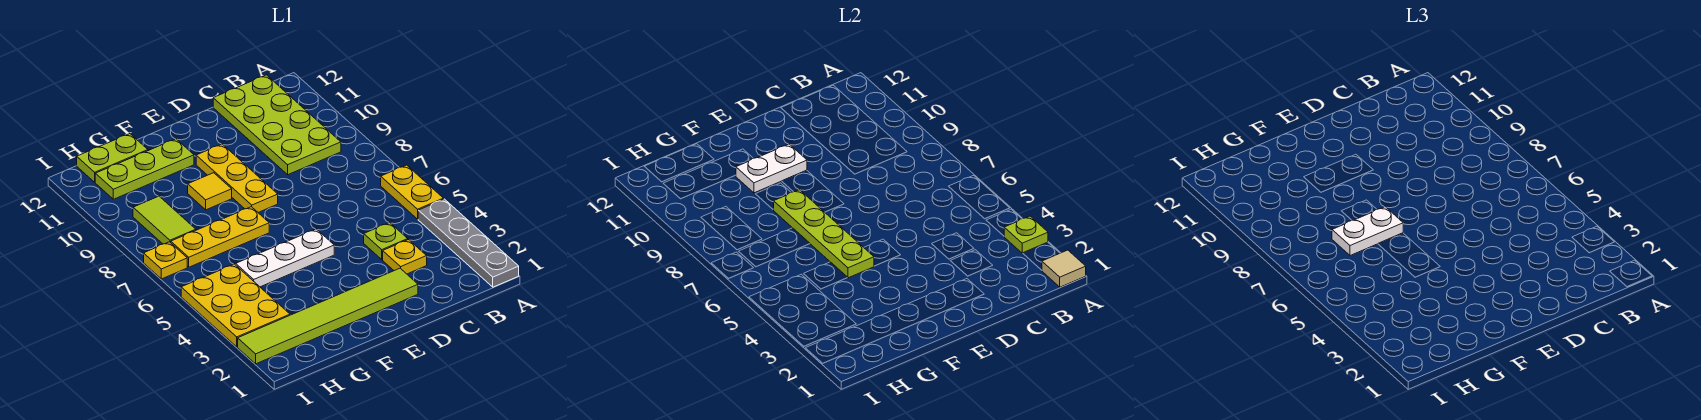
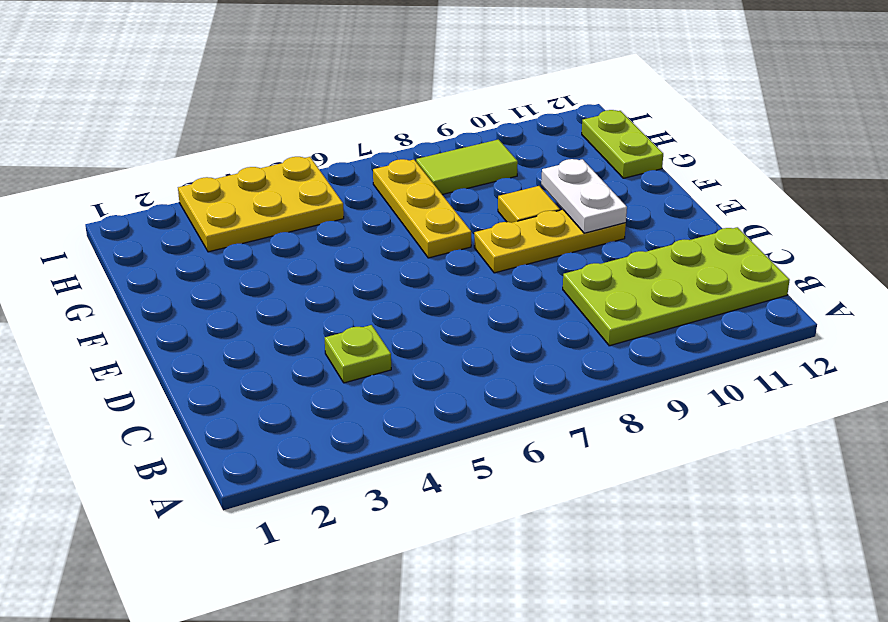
none -> grey plate A1:A4 level 1
none -> yellow plate A5:A6 level 1
none -> yellow plate C3 level 1

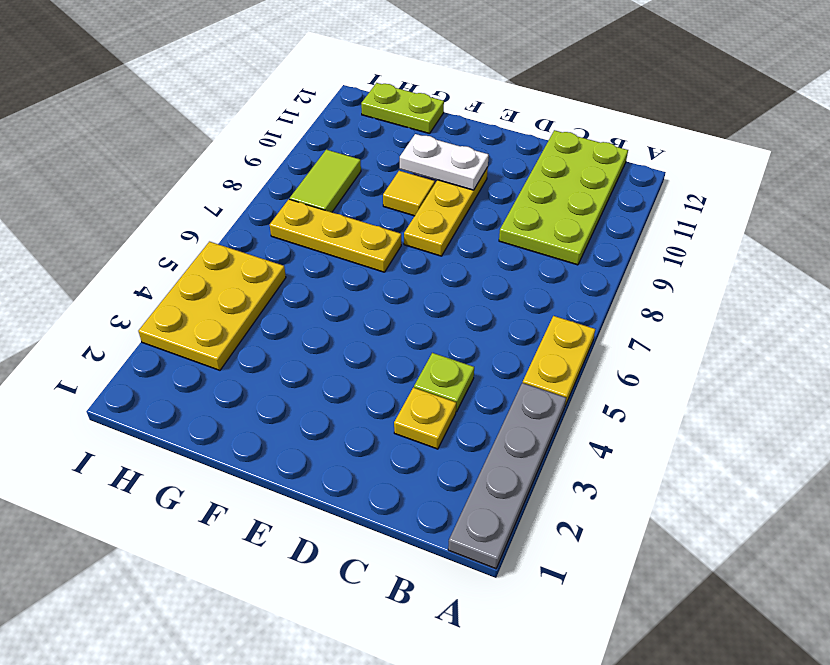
none -> lime tile D2:I2 level 1
none -> white plate E5:G5 level 1
none -> lime plate F11:H11 level 1

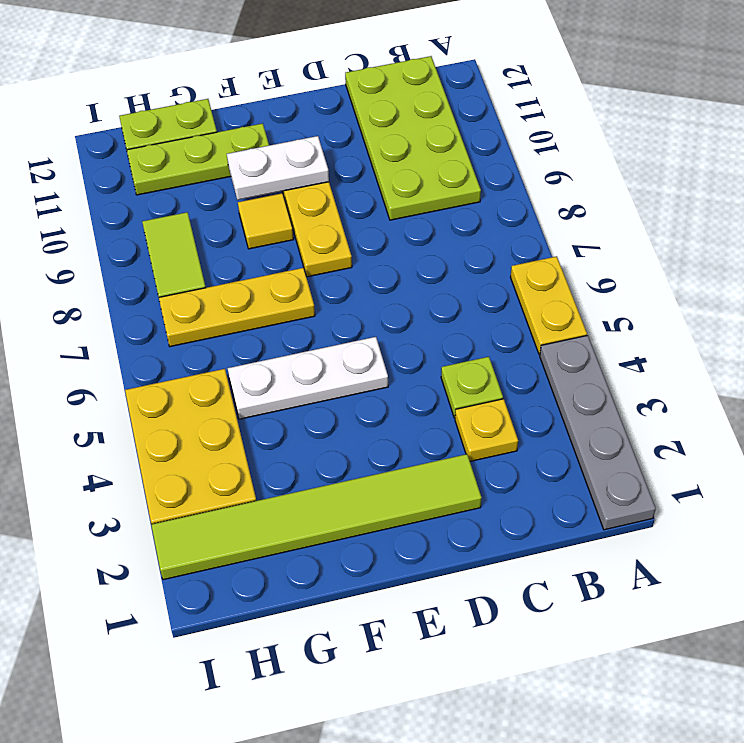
none -> yellow plate I7 level 1
none -> tan tile A1 level 2
none -> lime plate A3 level 2

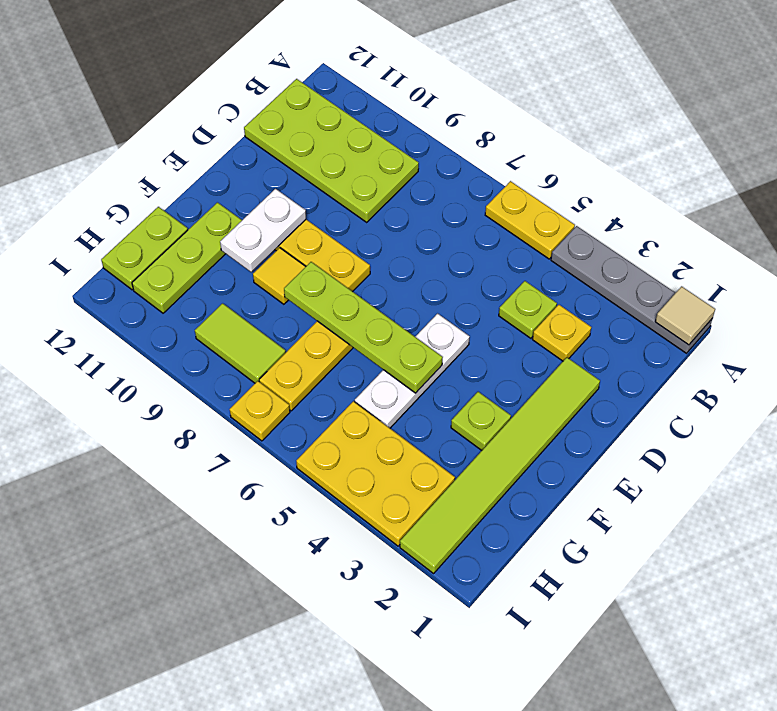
lime plate F3 level 1 -> lime plate A3 level 2
none -> white plate F7:G7 level 3

